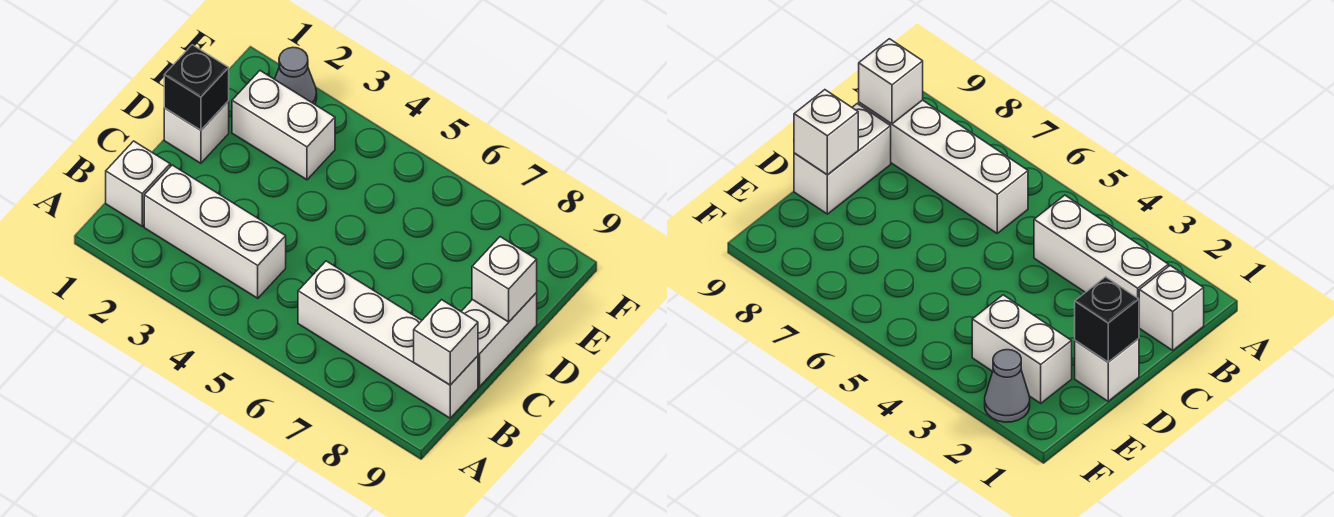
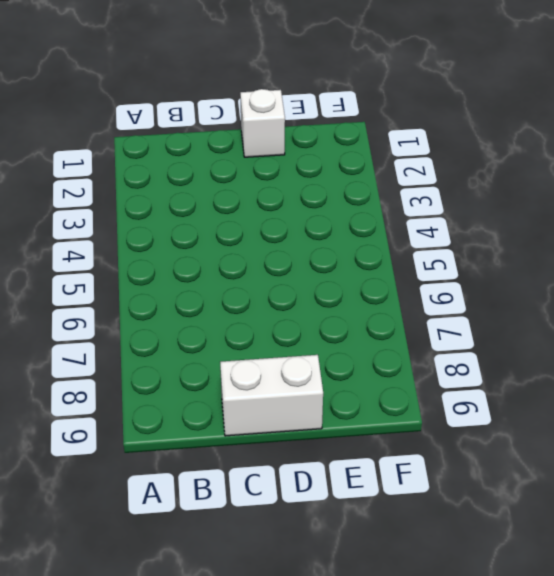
none -> white brick B1 level 1
none -> white brick B2:B4 level 1

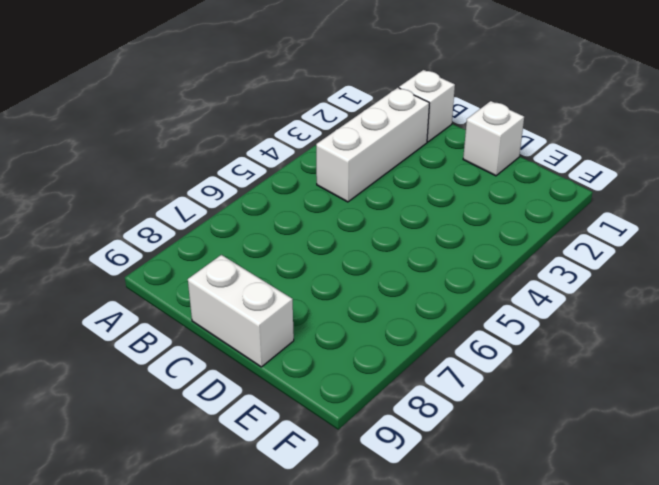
none -> white brick B6:B9 level 1
none -> white brick E2:E3 level 1

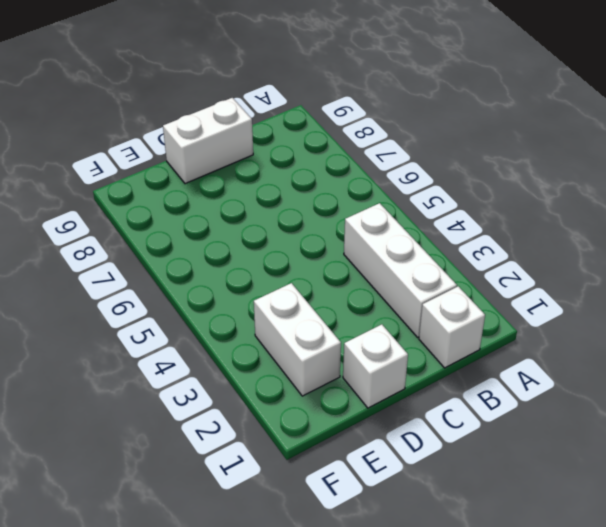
none -> white brick B6:B9 level 1
none -> grey cone F2 level 1

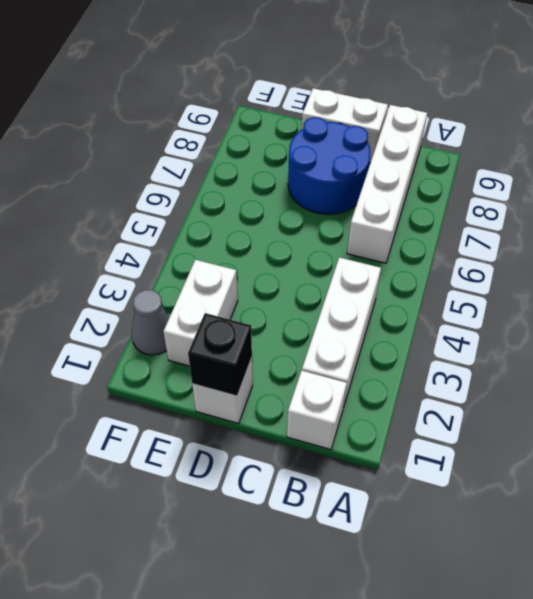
blue round brick C7:D8 level 1 -> none
none -> white brick B9 level 2
none -> white brick D9 level 2

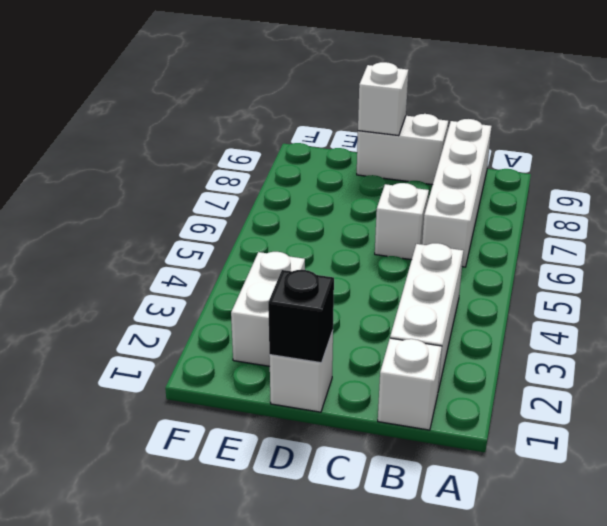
white brick C6 level 1 -> white brick B9 level 2
none -> grey cone F2 level 1

